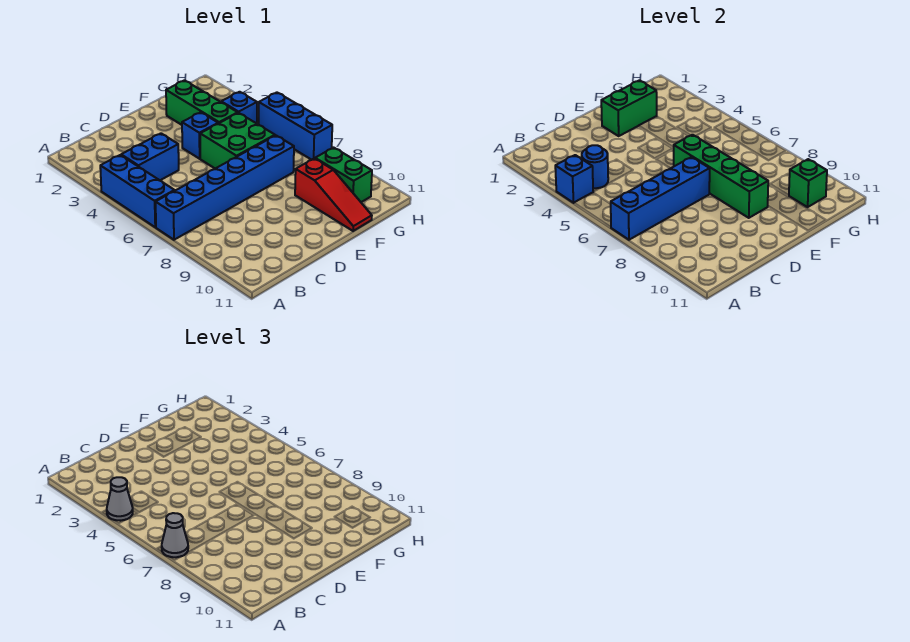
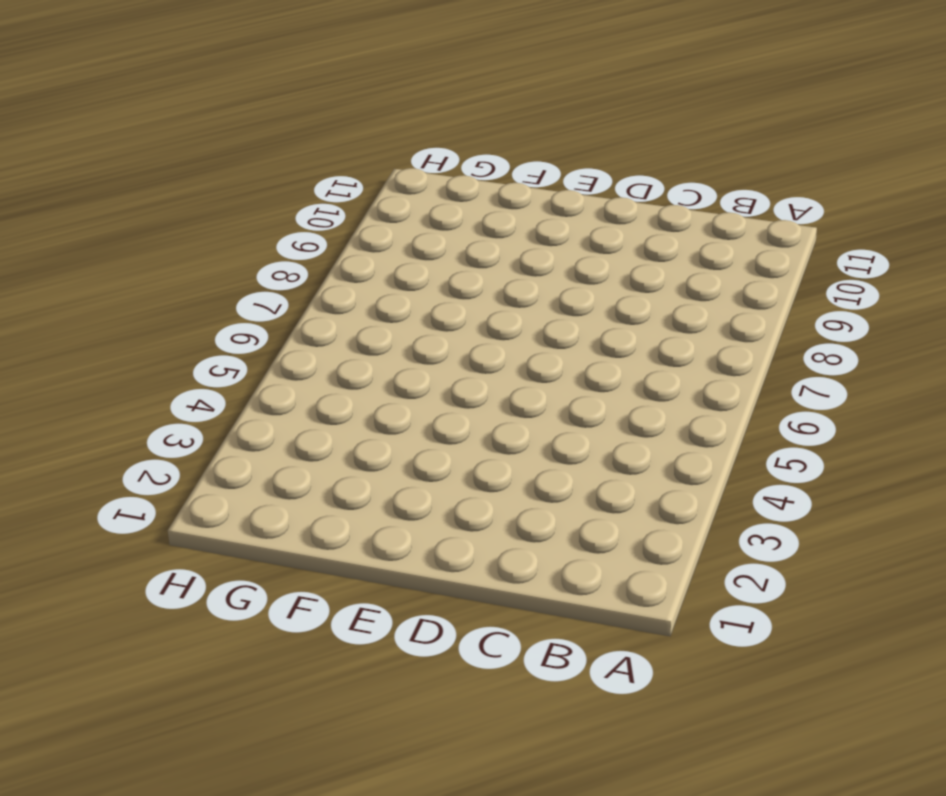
none -> blue brick A4:A6 level 1
none -> blue brick A7:F7 level 1
none -> blue brick B4:C4 level 1

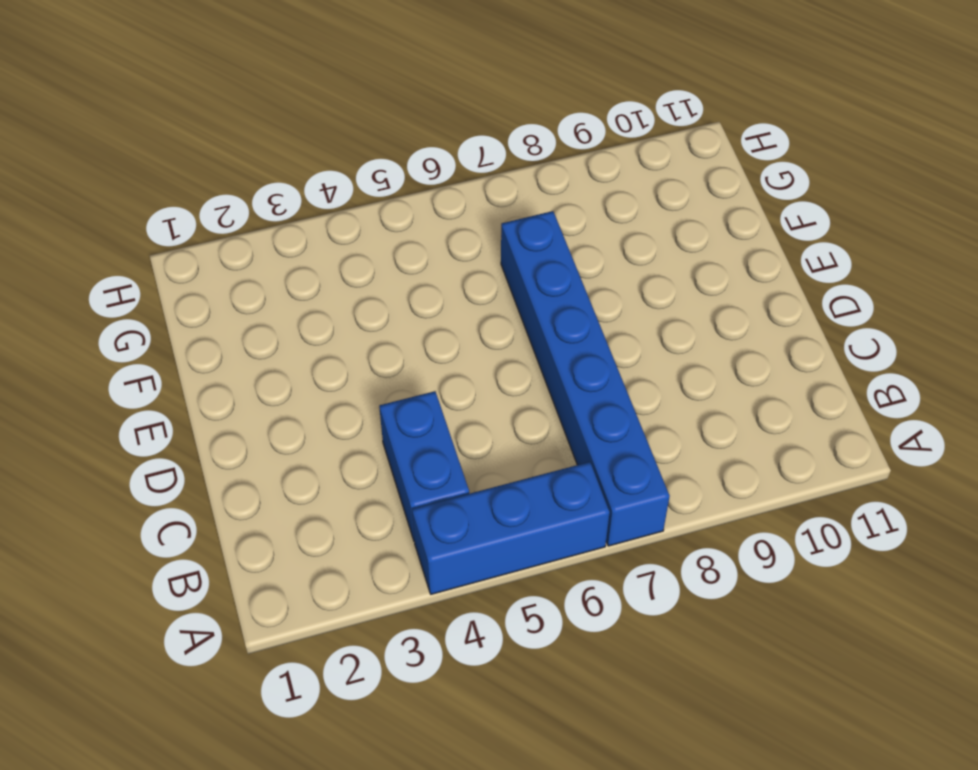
none -> blue brick E4 level 1
none -> green brick E5:F6 level 1
none -> green brick F2:F4 level 1

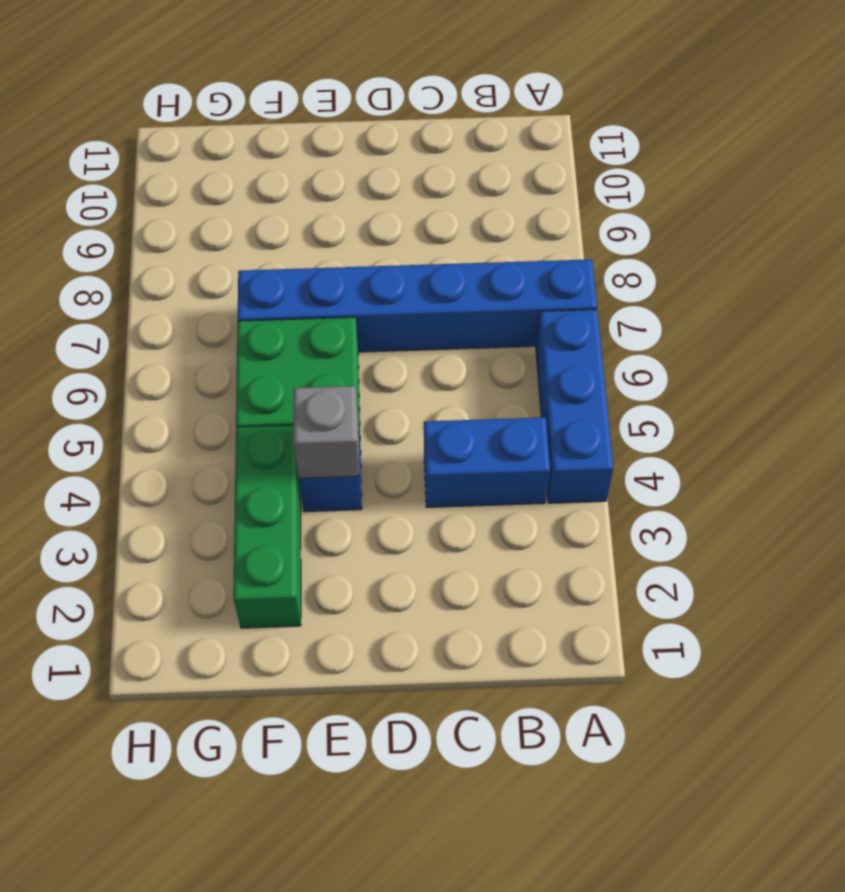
grey brick E4 level 2 -> none
none -> red slope F9:F11 level 1 top 9
none -> blue brick G4 level 1
none -> green brick G9:G10 level 1

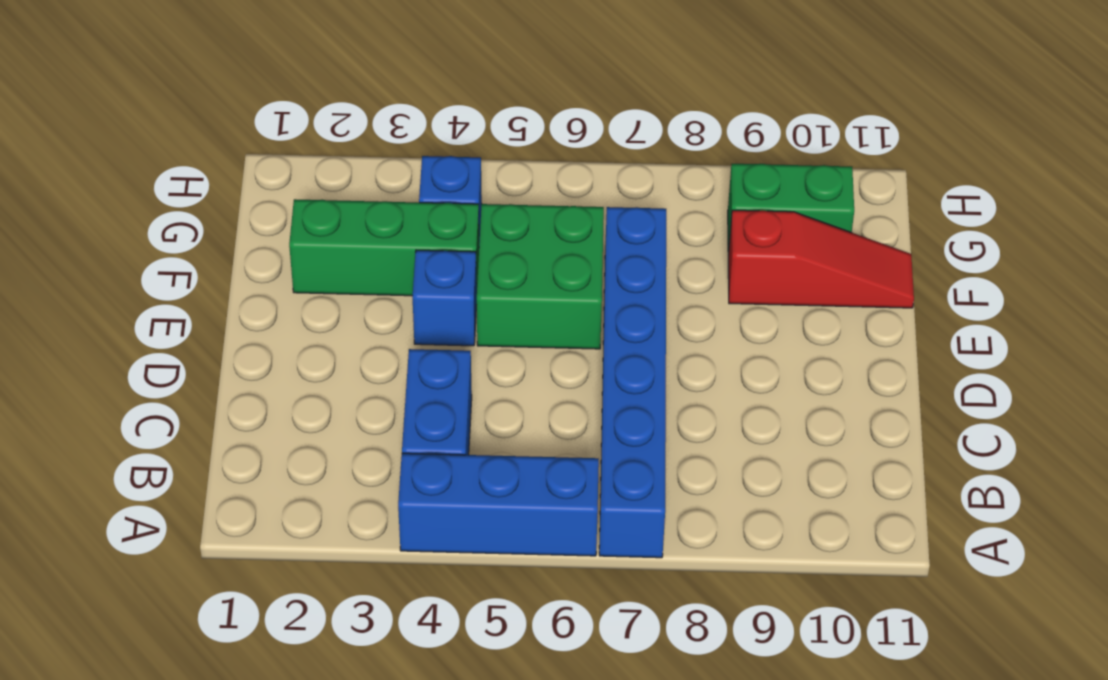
none -> blue brick H5:H7 level 1
none -> blue brick A4 level 2
none -> blue brick A7:D7 level 2

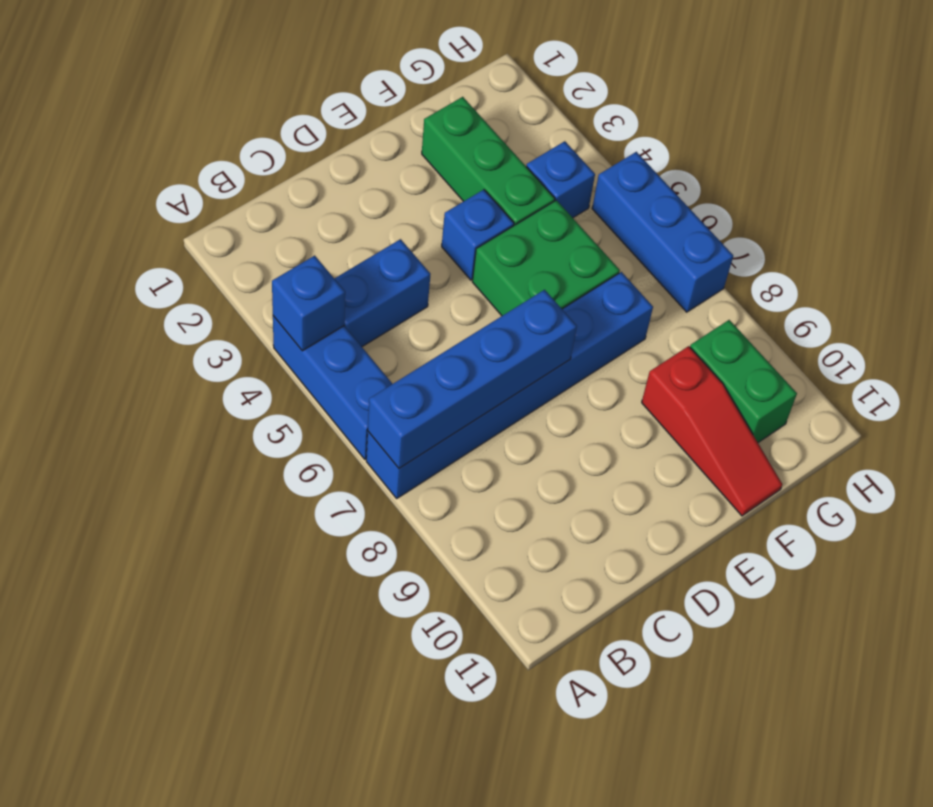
none -> blue round brick B4 level 2
none -> green brick E2:F2 level 2
none -> green brick E6:E9 level 2

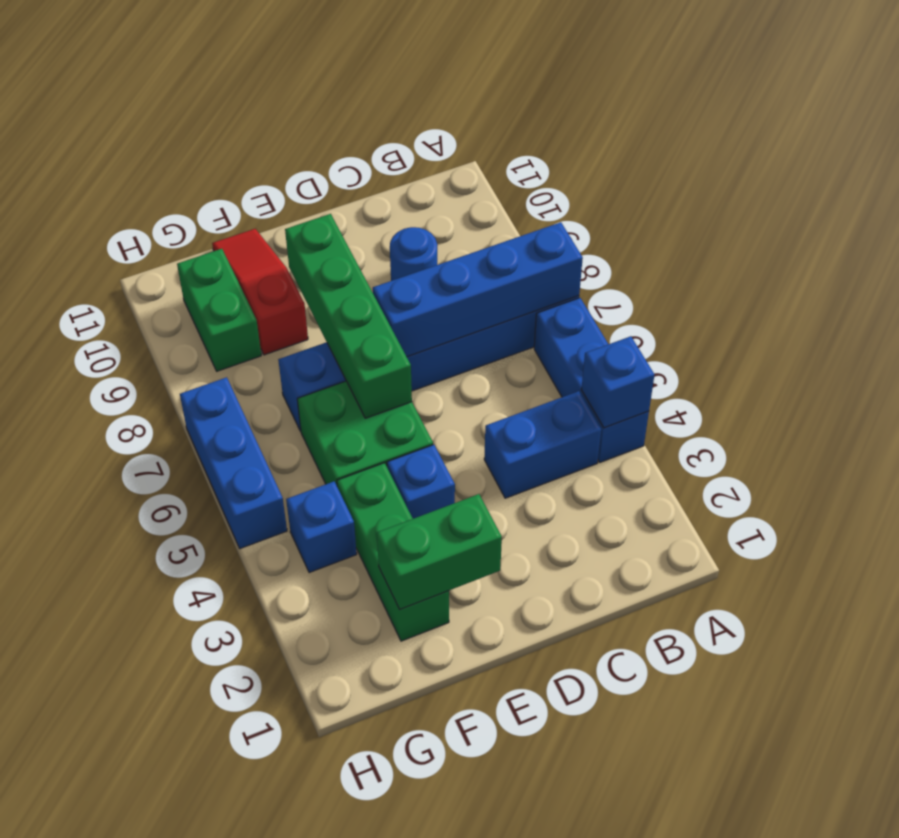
blue round brick C9 level 1 -> blue round brick B4 level 2
none -> green brick G10 level 2
none -> grey cone A4 level 3
none -> grey cone A7 level 3

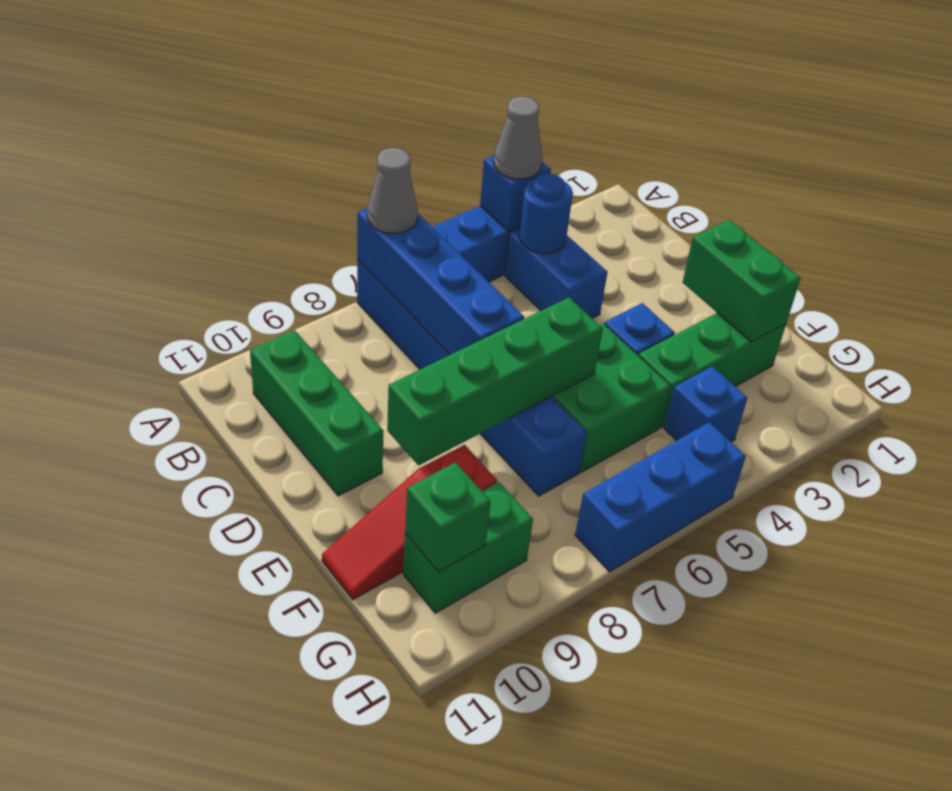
green brick B10:D10 level 1 -> none

